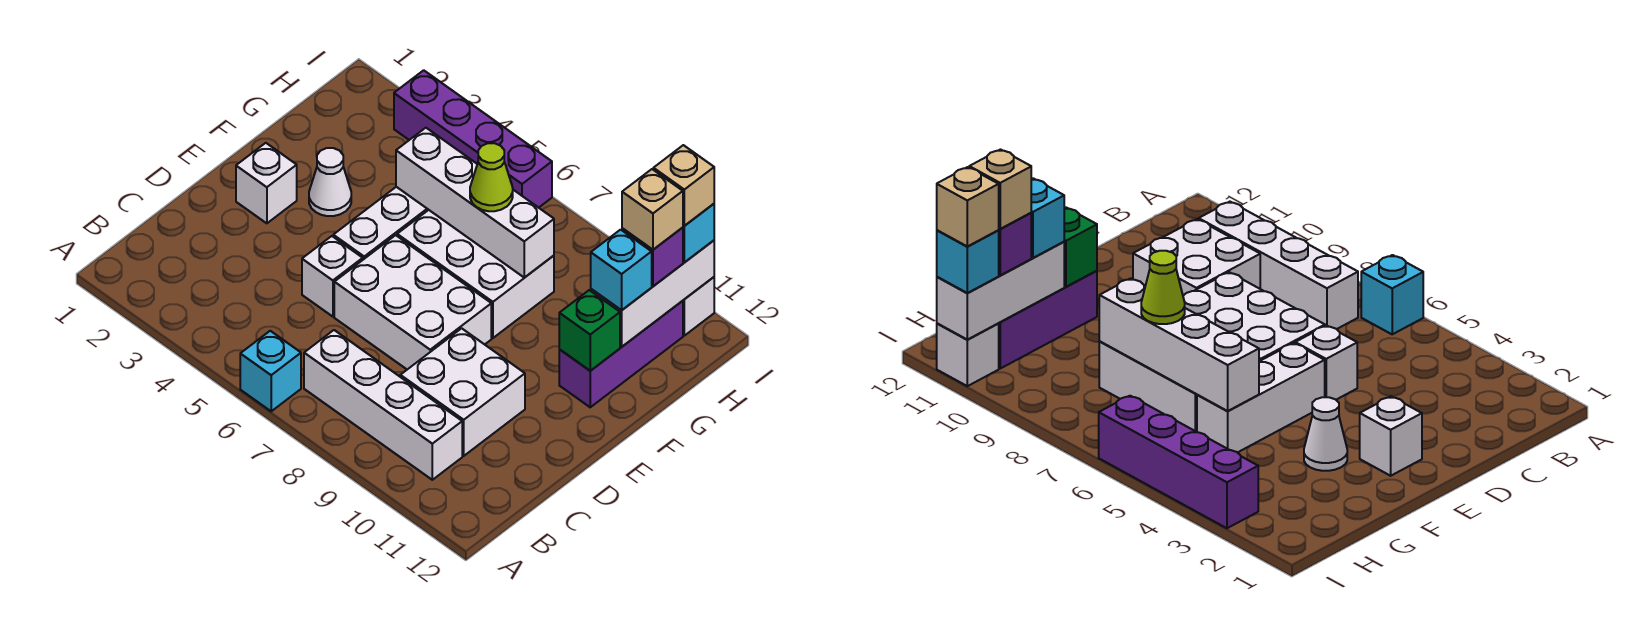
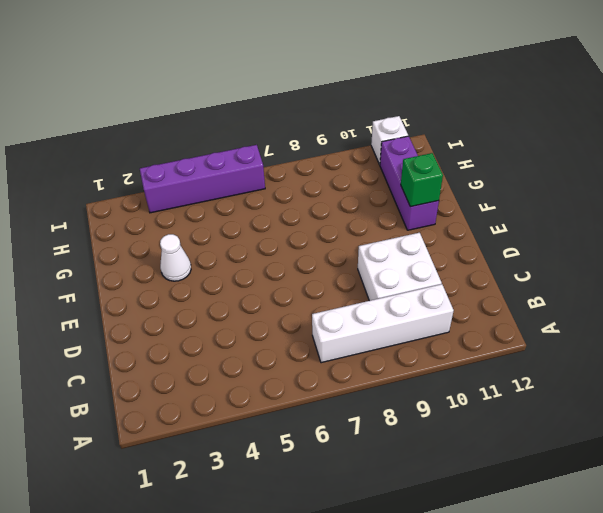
none -> cyan brick A6 level 1
none -> white brick D5 level 1
none -> white brick D6:E8 level 1

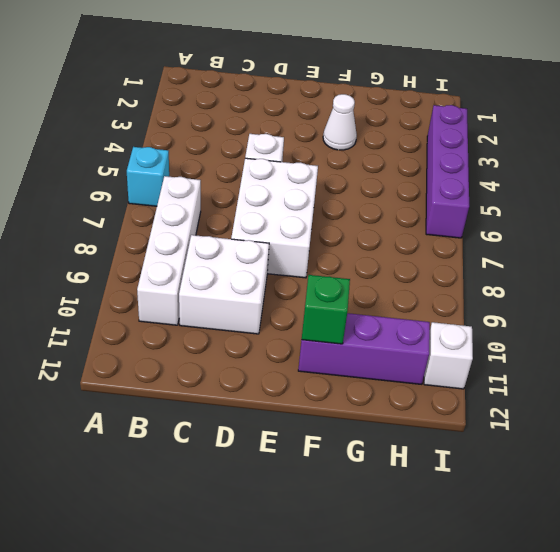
none -> white brick E2 level 1
none -> white brick E5:G5 level 1
none -> white brick F6:G8 level 1

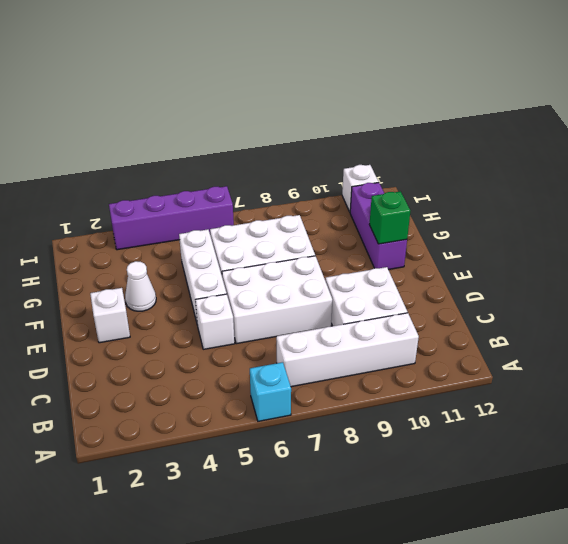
none -> white brick G5:G8 level 2
none -> white brick G11:I11 level 2
none -> lime cone G7 level 3

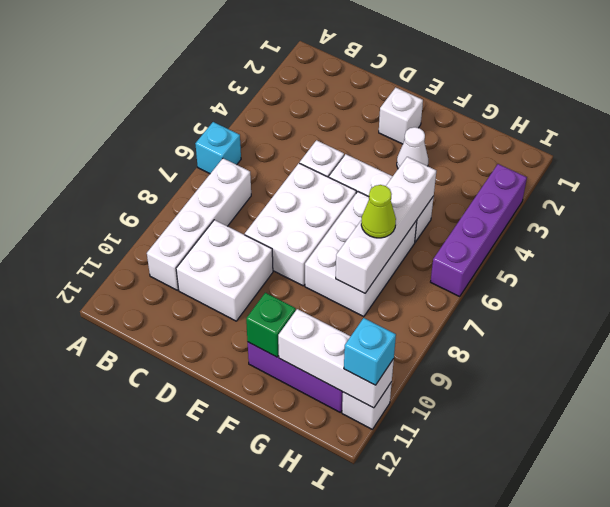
none -> cyan brick G11 level 3
none -> purple brick H11 level 3
none -> tan brick H11 level 4

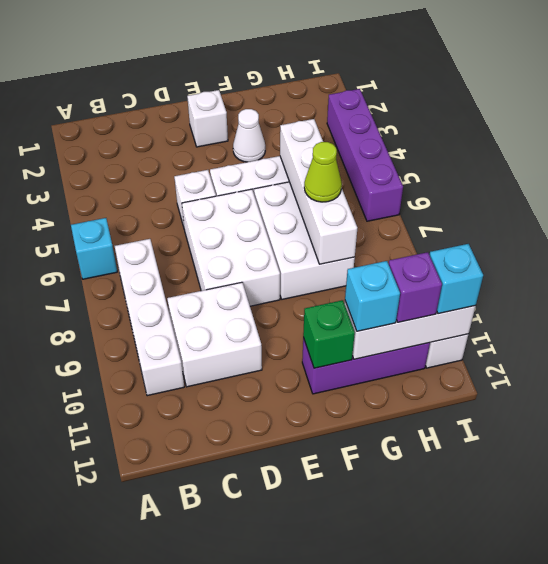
none -> tan brick H11 level 4
none -> tan brick I11 level 4

